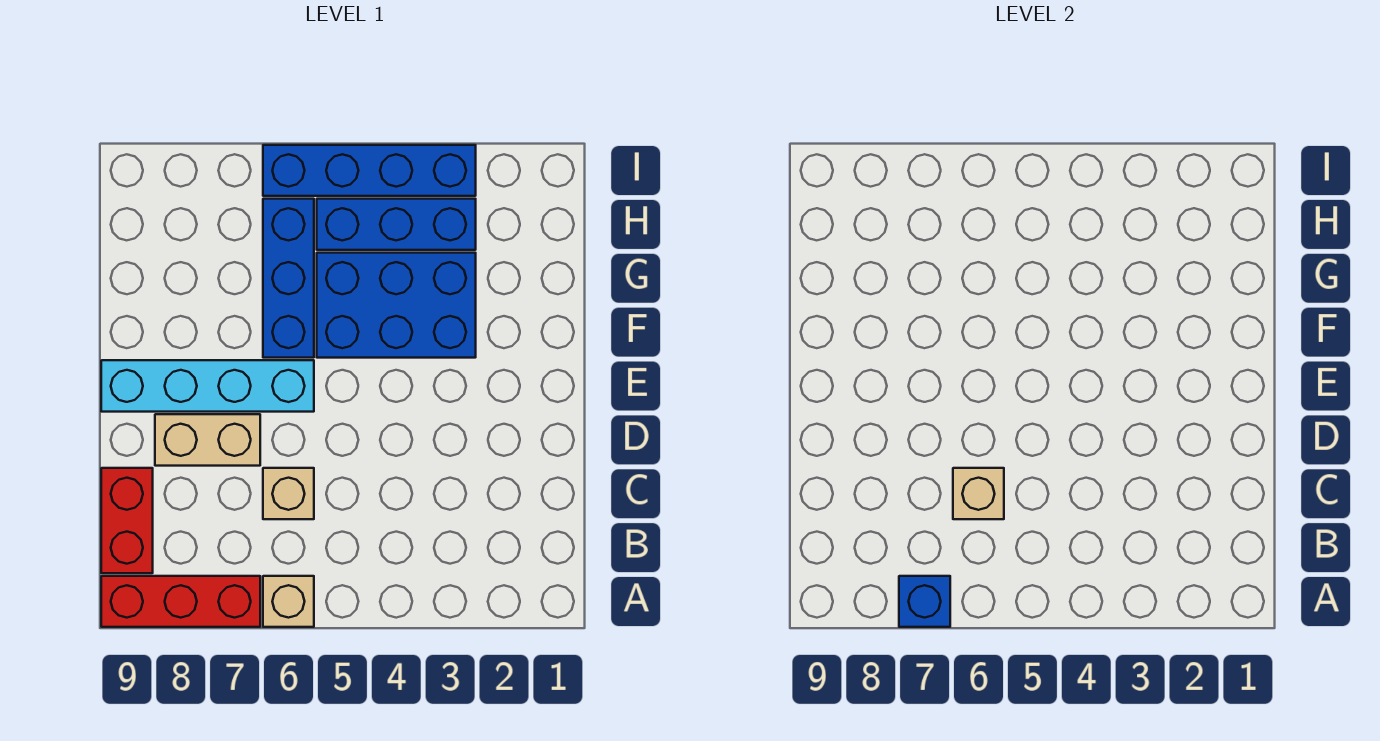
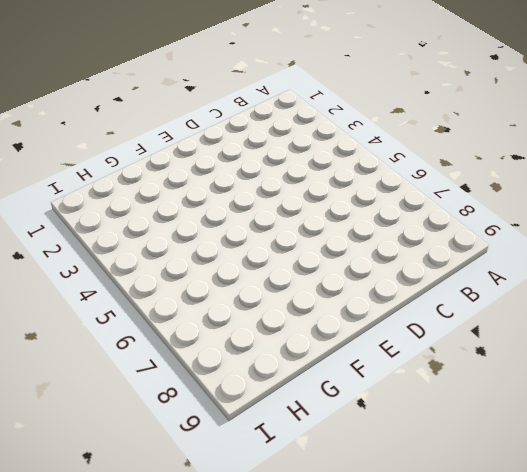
none -> tan brick A6 level 1
none -> red brick A7:A9 level 1
none -> red brick B9:C9 level 1

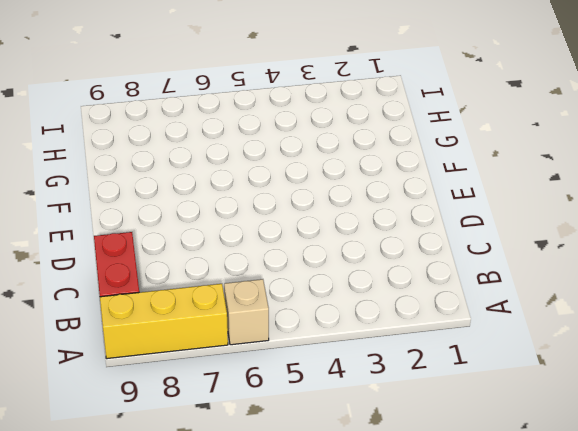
yellow brick A7:A9 level 1 -> red brick A7:A9 level 1
none -> tan brick C6 level 1
none -> tan brick D7:D8 level 1
none -> cyan brick E6:E9 level 1

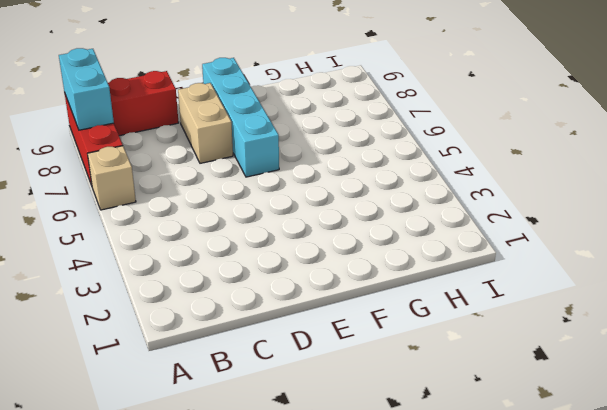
cyan brick A8:A9 level 2 -> none
none -> tan brick C6 level 1
none -> blue brick F3:G5 level 1
none -> blue brick F6:H6 level 1

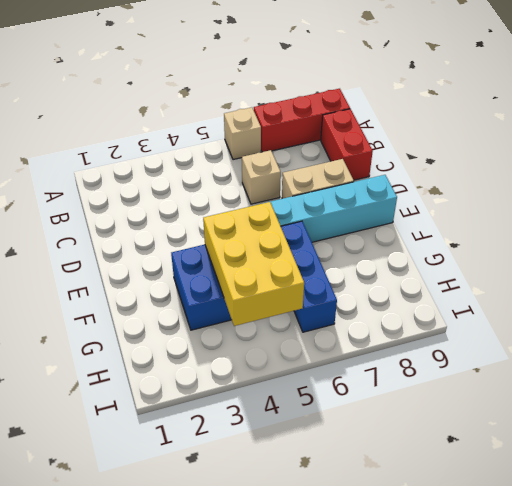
yellow brick F4:H5 level 2 -> none
none -> blue brick H3:H5 level 1
none -> blue brick I3:I6 level 1
none -> blue brick A7 level 2

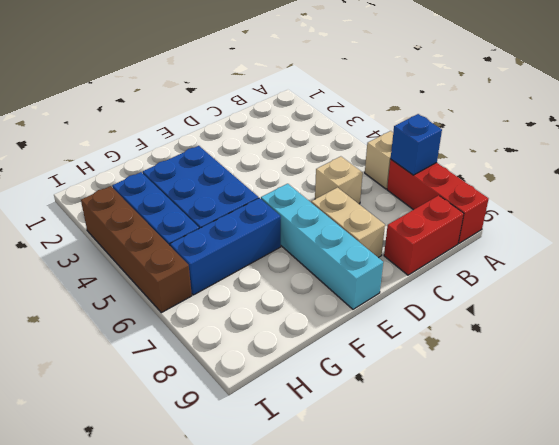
brown brick I3:I6 level 1 -> blue brick I3:I6 level 1
none -> tan brick C6 level 2

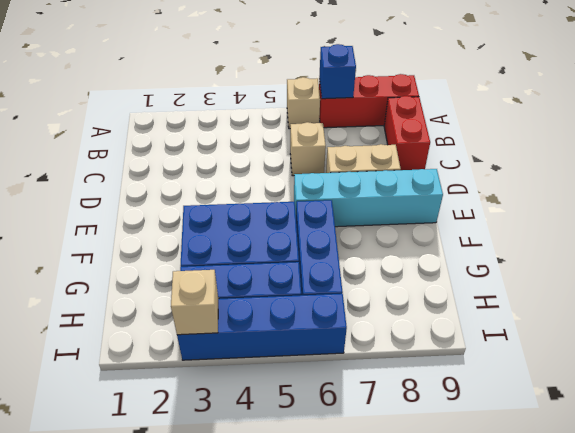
tan brick I3 level 2 -> tan brick C6 level 2

